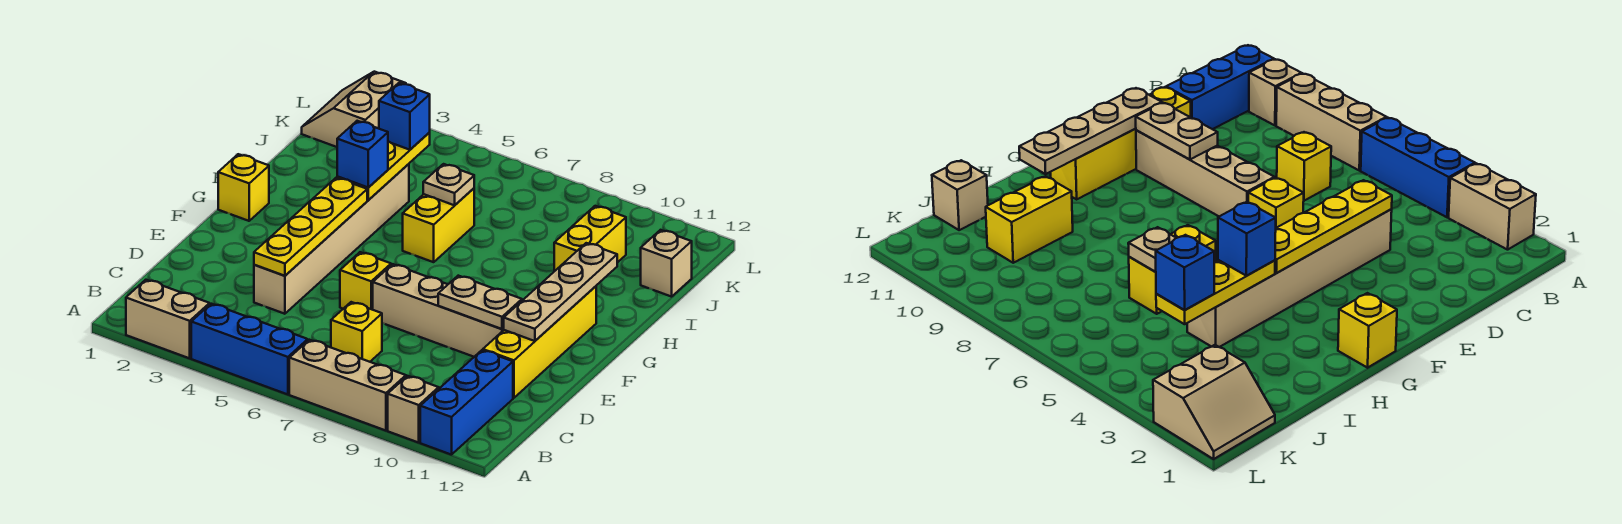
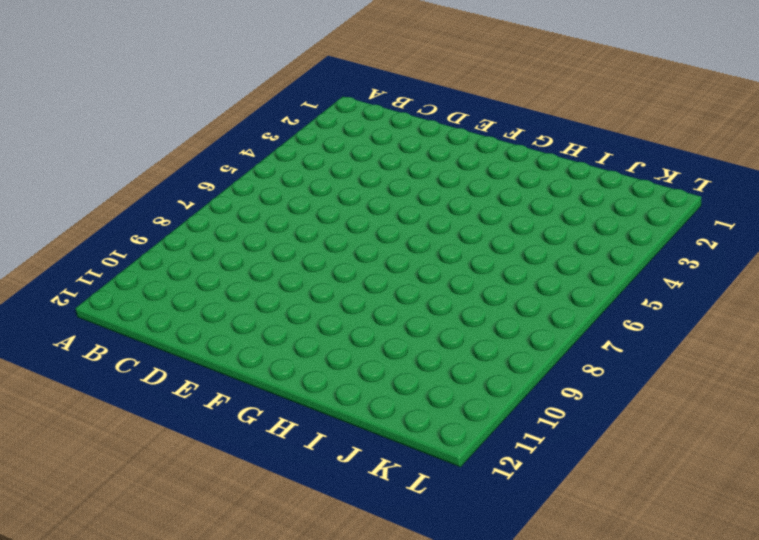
none -> tan brick A2:A3 level 1
none -> blue brick A4:A6 level 1
none -> tan brick A7:A9 level 1

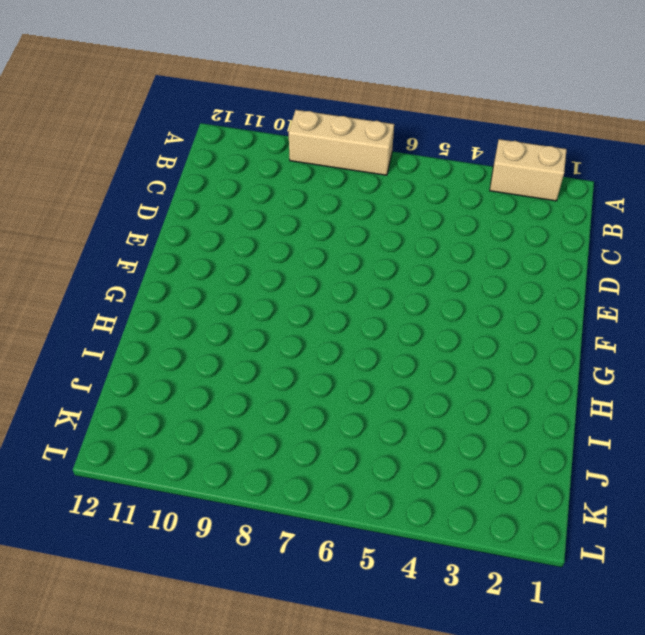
none -> blue brick A4:A6 level 1
none -> tan brick A10 level 1
none -> blue brick A11:C11 level 1

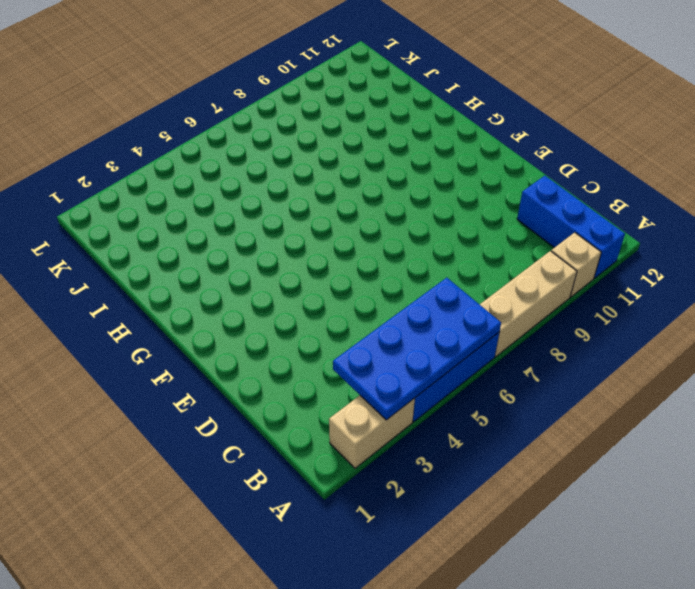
blue plate A3:B6 level 2 -> none
none -> yellow brick C7 level 1
none -> tan brick D4:I4 level 1
none -> yellow brick D11:G11 level 1

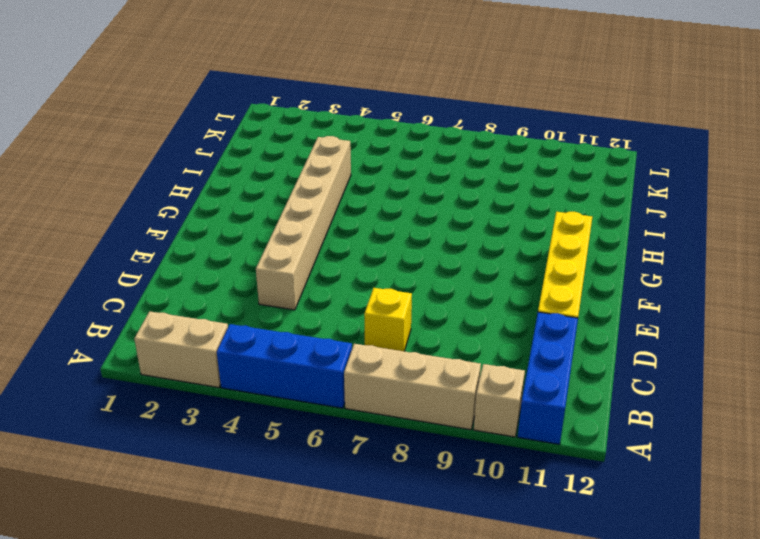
none -> yellow brick E6 level 1
none -> tan brick E7:E10 level 1
none -> yellow brick G1 level 1

